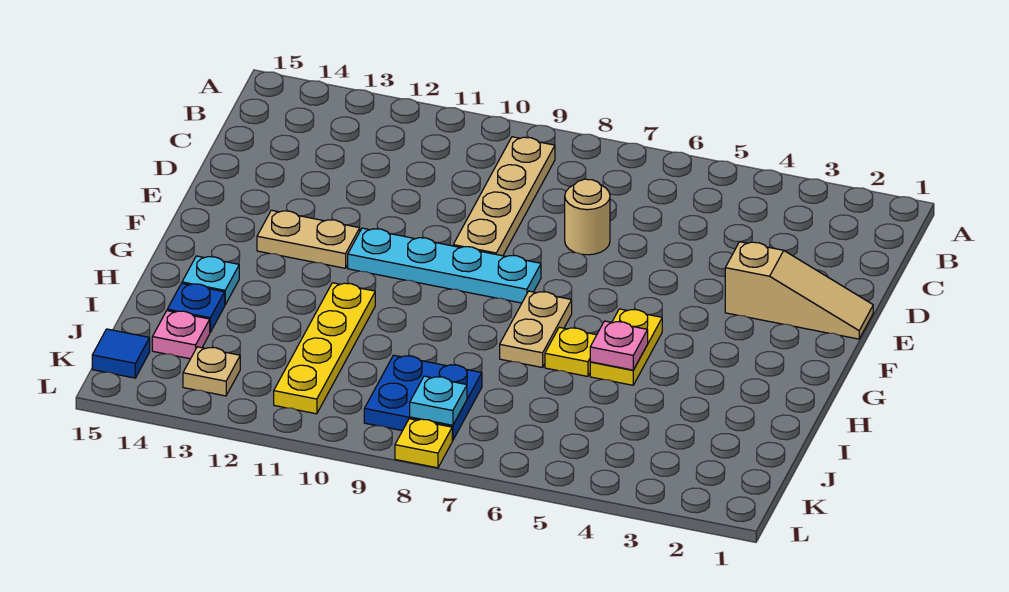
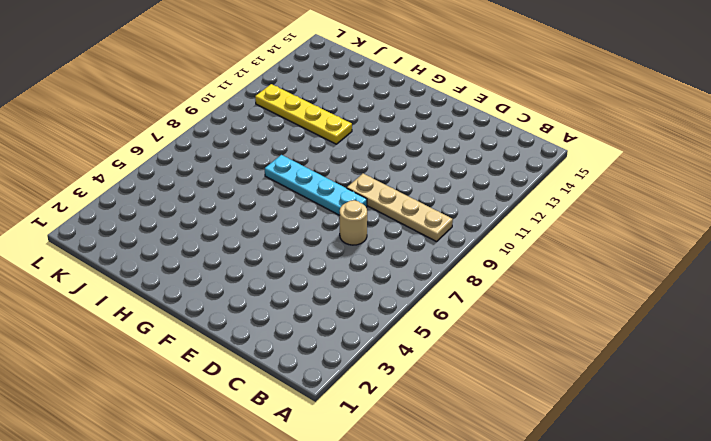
cyan plate E8:H8 level 1 -> cyan plate F8:F11 level 1
none -> tan slope E1:E3 level 1 top 3
none -> tan plate F12:F13 level 1
none -> yellow plate G5:H5 level 1

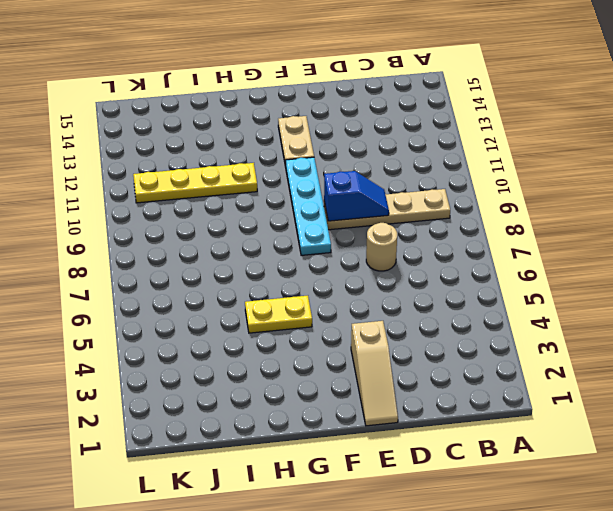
blue slope D9:E9 level 2 top E -> none
none -> tan plate G7:H7 level 1
none -> yellow plate H6 level 1
none -> cyan plate H14 level 1

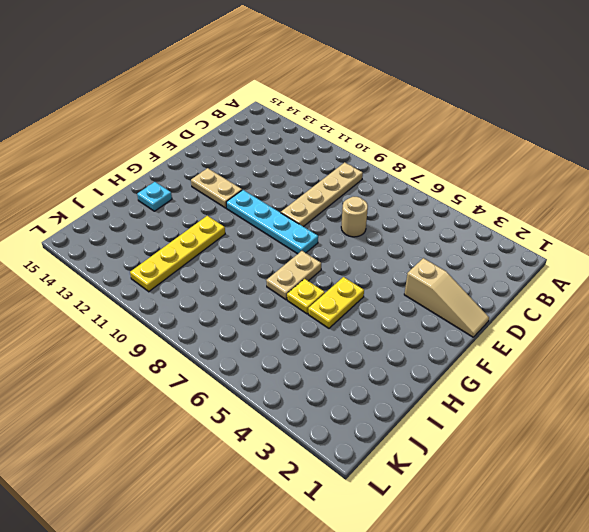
none -> blue plate I14 level 1
none -> blue plate J8:K9 level 1
none -> pink plate J14 level 1

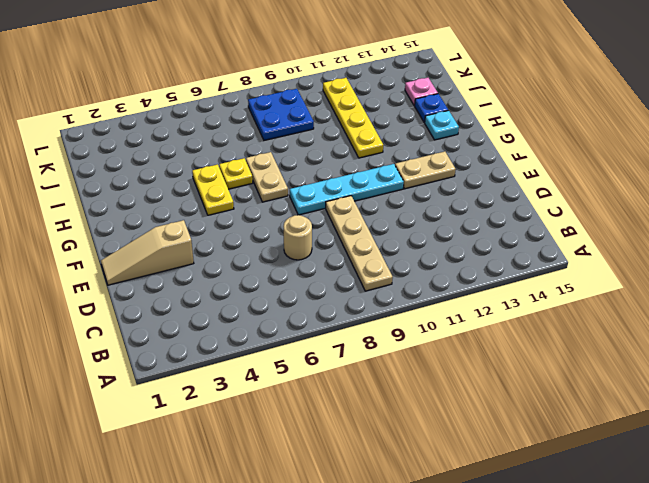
none -> tan plate K13 level 1
none -> blue tile K15 level 1
none -> yellow plate L8 level 1

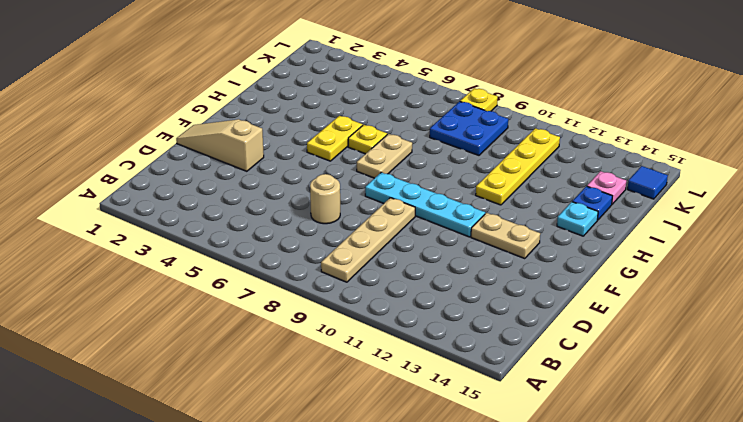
none -> tan plate K13 level 1
none -> pink plate H5 level 2
none -> cyan plate K8 level 2

